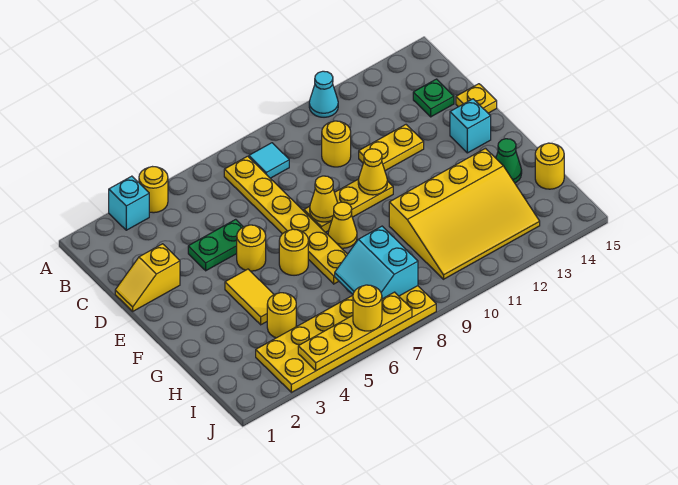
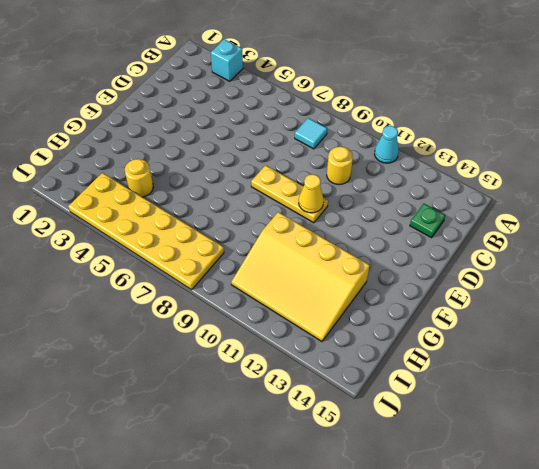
none -> yellow round brick A4 level 1
none -> yellow plate B7:G7 level 1
none -> yellow slope D1:D2 level 1 top 2

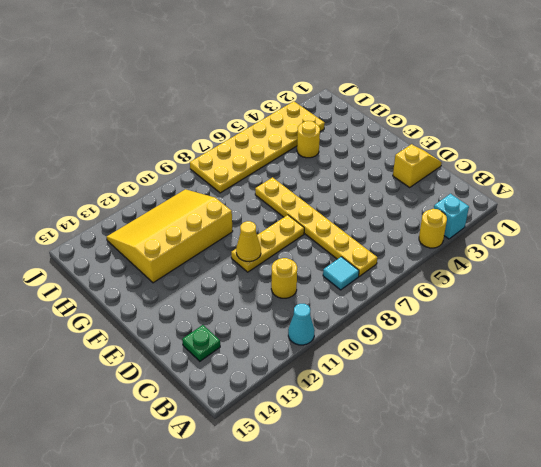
none -> green plate D4:D5 level 1
none -> yellow plate D11:D12 level 1
none -> yellow plate D15 level 1

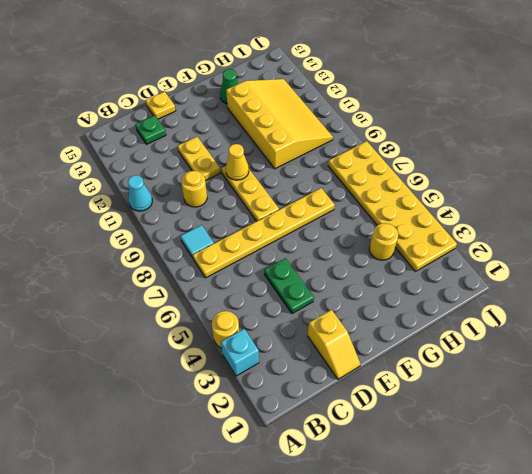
none -> yellow round brick E5 level 1
none -> cyan brick E14 level 1
none -> yellow tile F4:G4 level 1

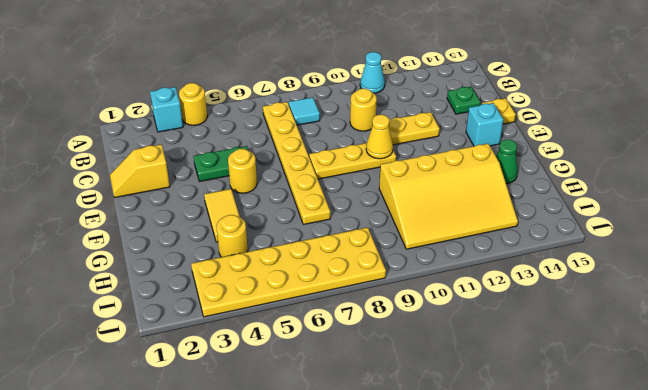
none -> yellow round brick F6 level 1
none -> yellow cone F8 level 1
none -> yellow round brick H15 level 1

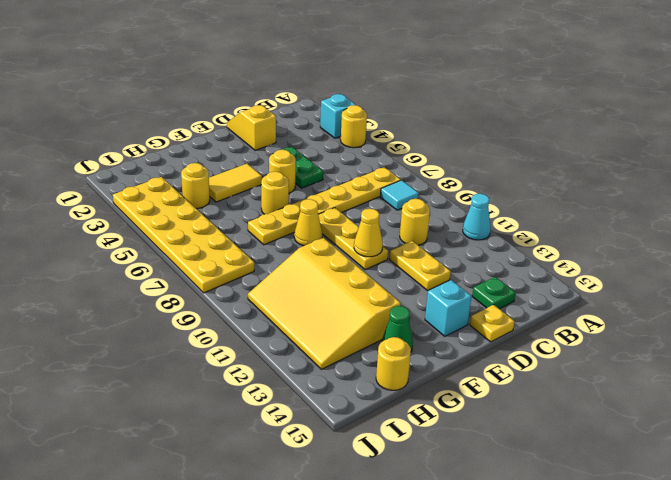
none -> yellow cone E8 level 2
none -> cyan slope H7:I8 level 2 top 8
none -> yellow plate J4:J7 level 2

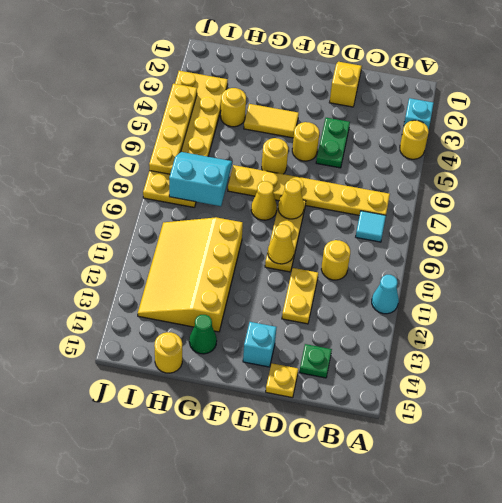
none -> yellow round brick J6 level 3

